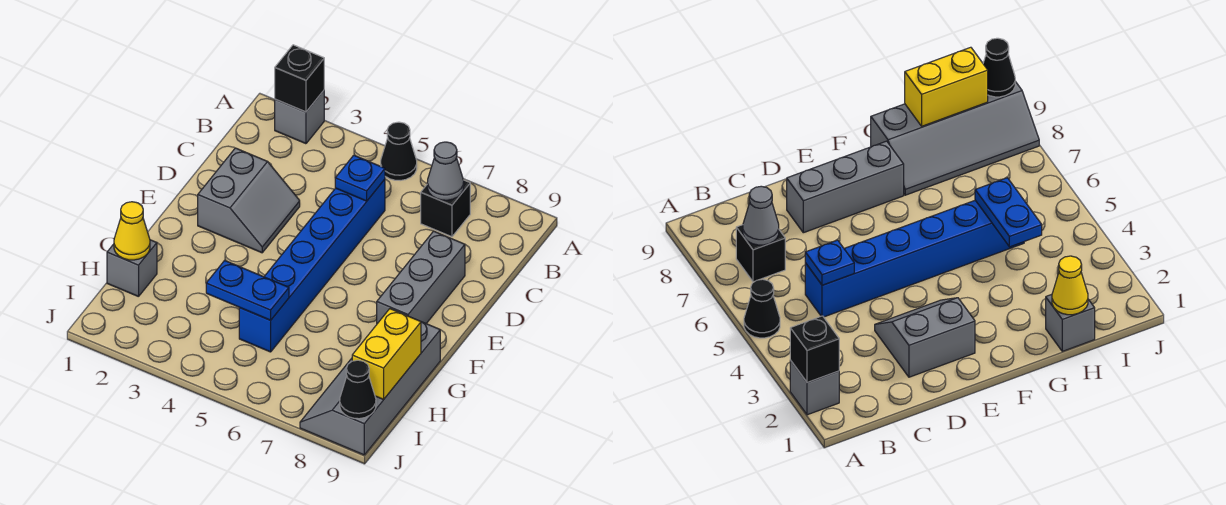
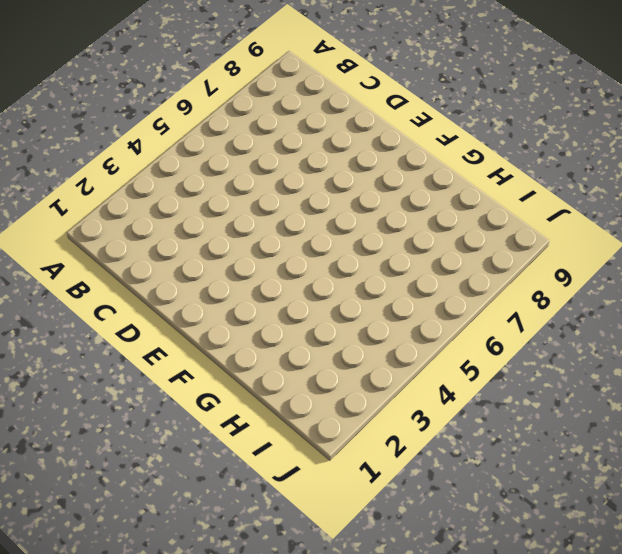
none -> grey brick A2 level 1
none -> black cone A5 level 1
none -> black brick B7 level 1

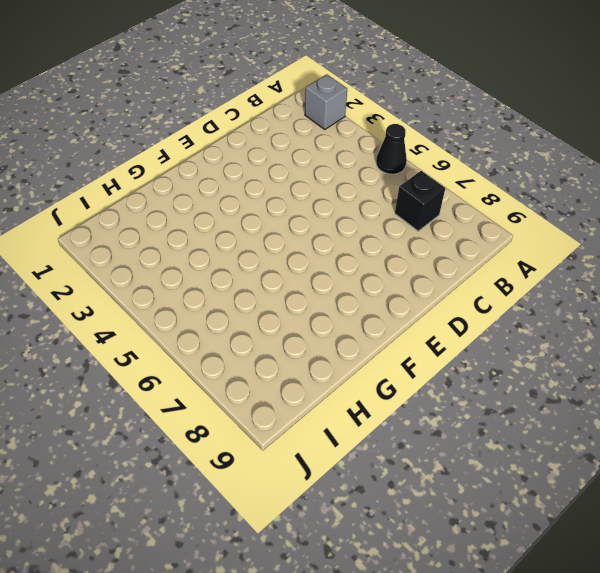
none -> blue brick C5:H5 level 1
none -> grey slope D2:E3 level 1 top 2
none -> grey brick D8:F8 level 1

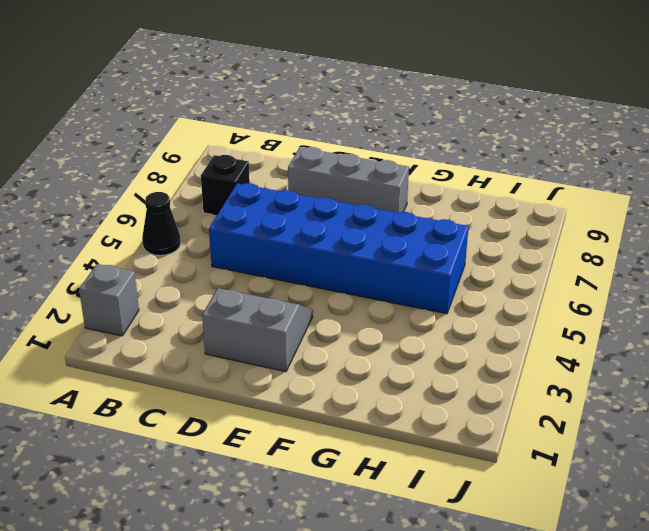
blue brick C5:H6 level 1 -> blue brick C5:H5 level 1
none -> grey slope G8:J9 level 1 top 9
none -> grey brick H1 level 1
none -> black brick A2 level 2

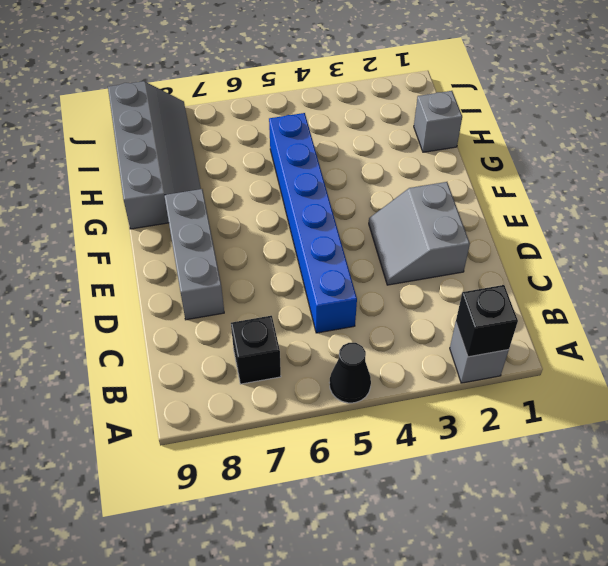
none -> grey cone B7 level 2
none -> blue plate C5 level 2
none -> yellow cone H1 level 2

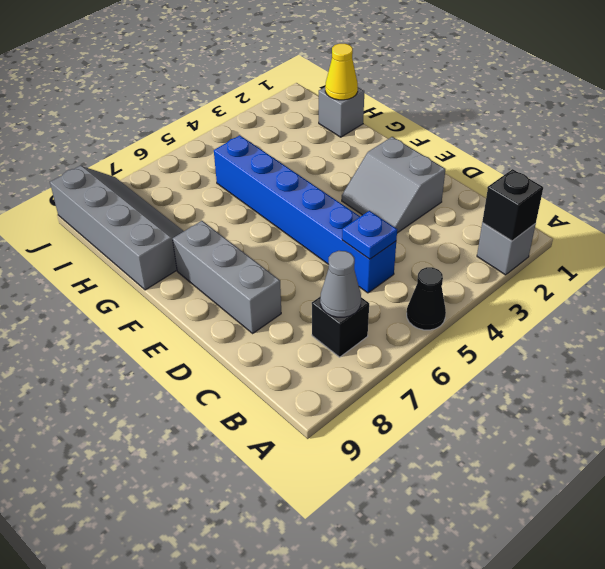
none -> blue plate H4:H5 level 2
none -> yellow brick H9:I9 level 2
none -> black cone J9 level 2

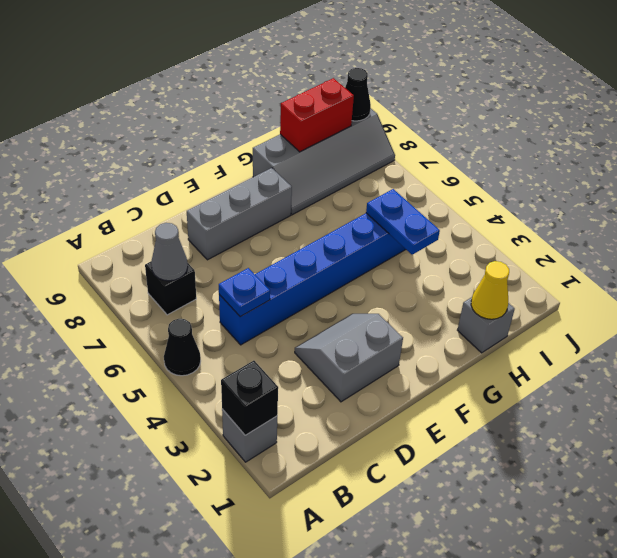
red brick H9:I9 level 2 -> yellow brick H9:I9 level 2

